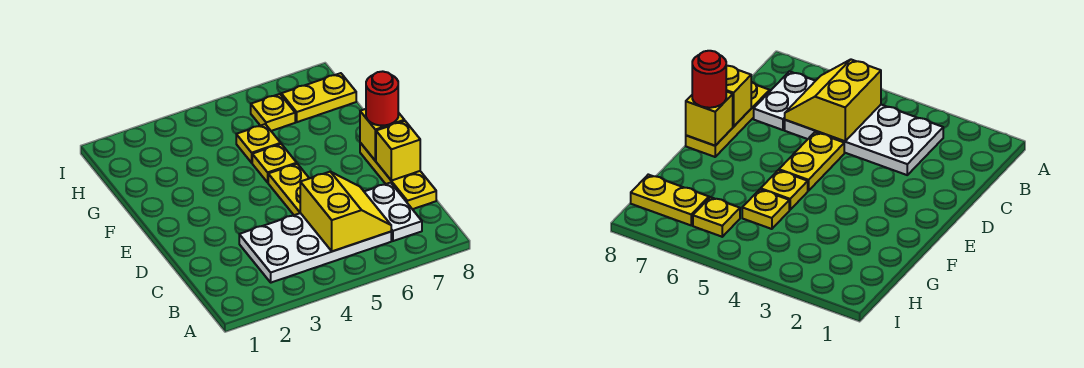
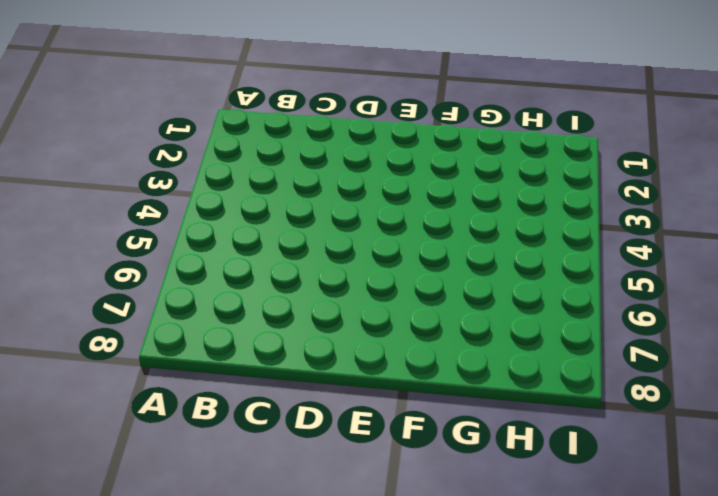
none -> white plate B3:C6 level 1
none -> white plate B7:C7 level 1
none -> yellow plate C8:E8 level 1

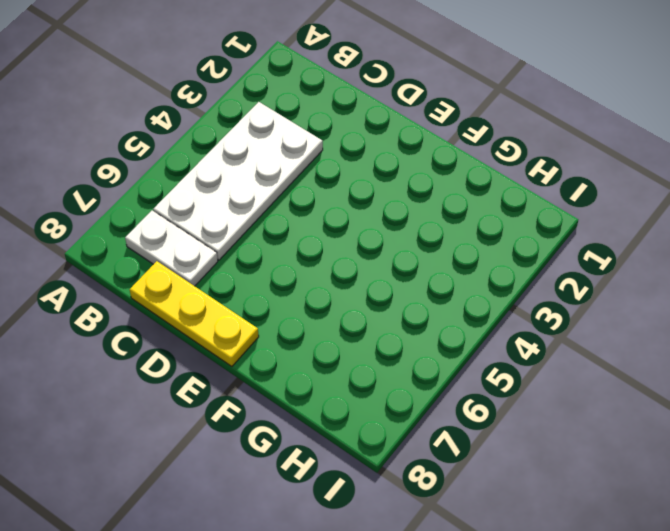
none -> yellow plate D5:E5 level 1
none -> yellow plate F5 level 1
none -> yellow plate G5 level 1

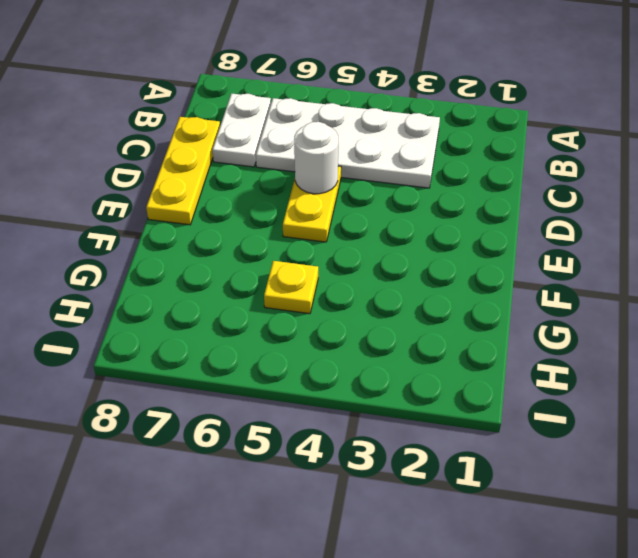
white round brick D5 level 2 -> none
none -> yellow plate F5 level 1
none -> yellow plate H6 level 1
none -> yellow plate H7:H8 level 1

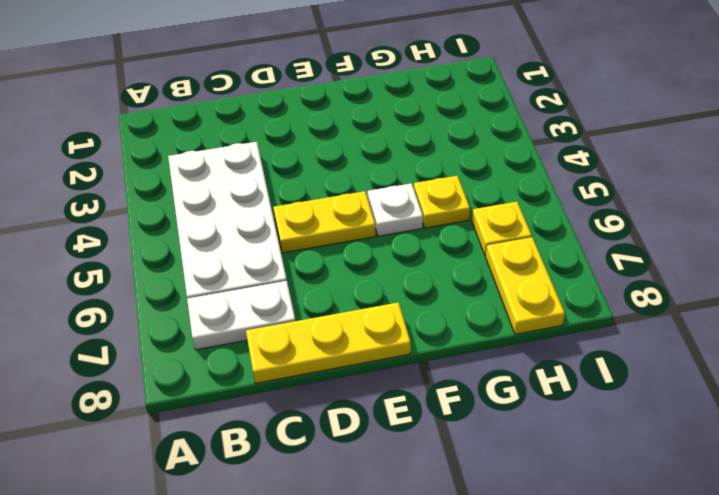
white plate F5 level 1 -> yellow plate F5 level 1
none -> yellow slope B5:C6 level 2 top 5
none -> yellow brick D8 level 2
none -> yellow brick E8 level 2

